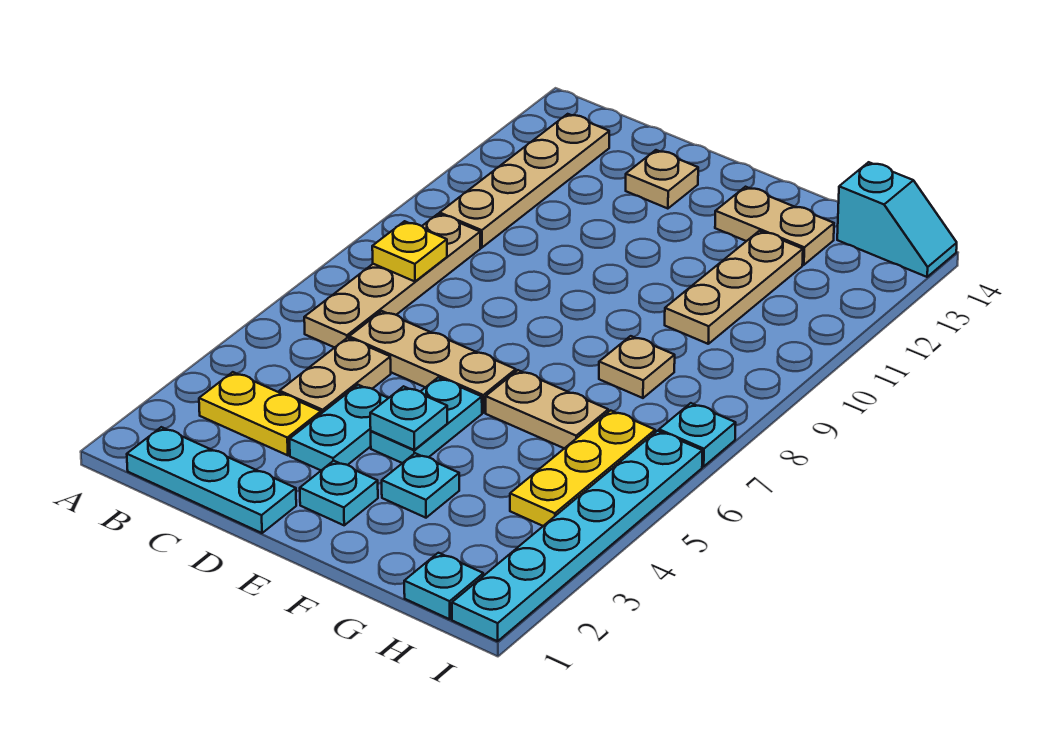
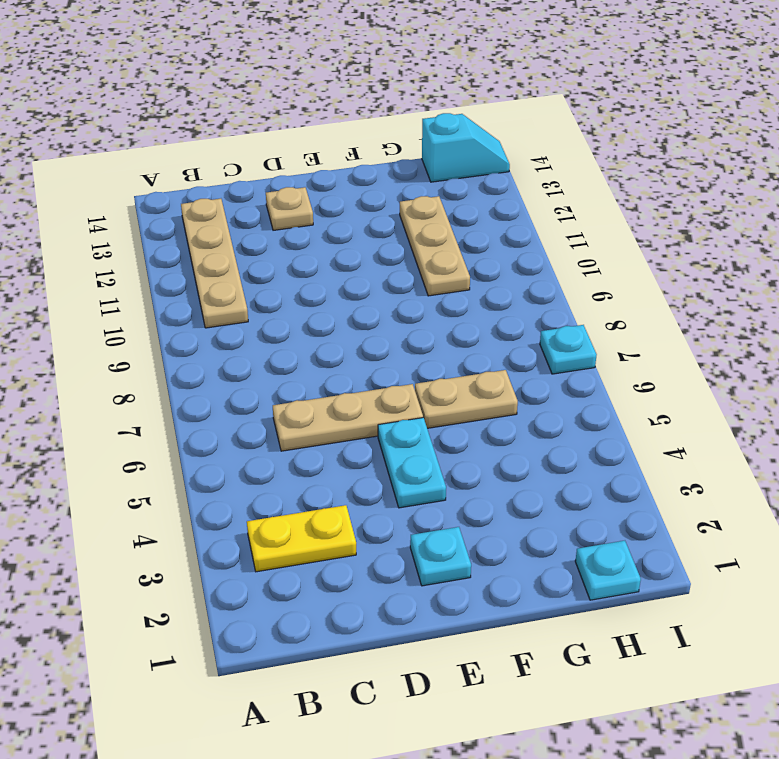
none -> cyan plate B1:D1 level 1
none -> tan plate B6:B9 level 1
none -> tan plate C4:C5 level 1

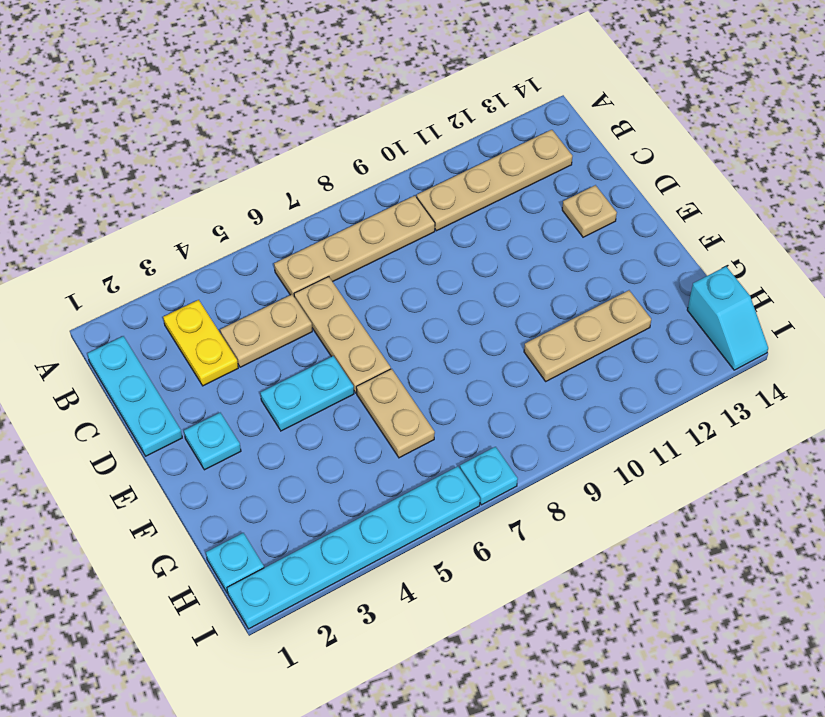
none -> cyan plate D3:D4 level 1
none -> cyan plate F3 level 1
none -> tan plate F13:G13 level 1

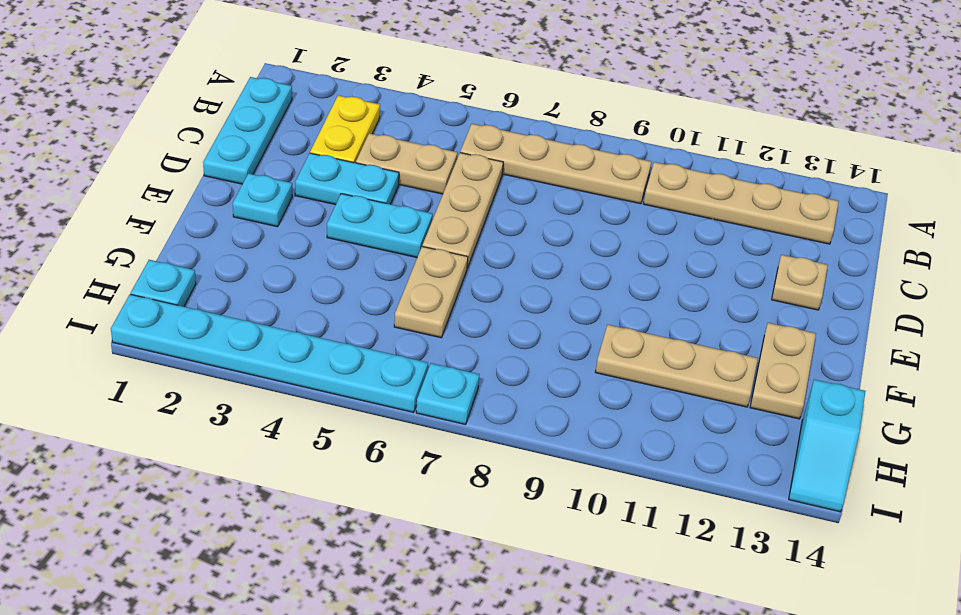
none -> cyan plate F3 level 1
none -> tan plate G8 level 1
none -> yellow plate H4:H6 level 1

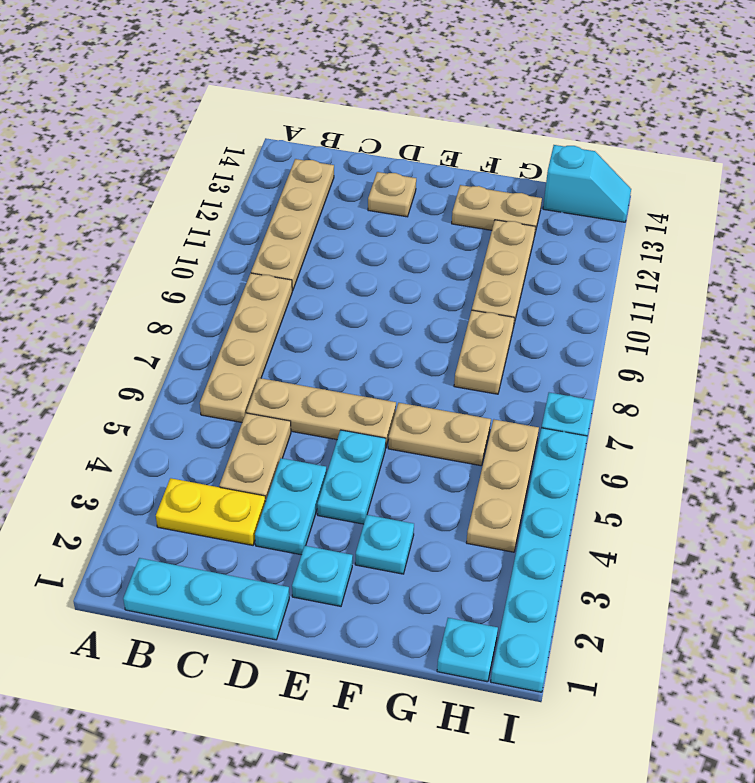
tan plate G8:G9 level 1 -> tan plate G8 level 1
tan plate H4:H6 level 1 -> yellow plate H4:H6 level 1
none -> yellow plate B8 level 2
none -> cyan plate E4 level 2

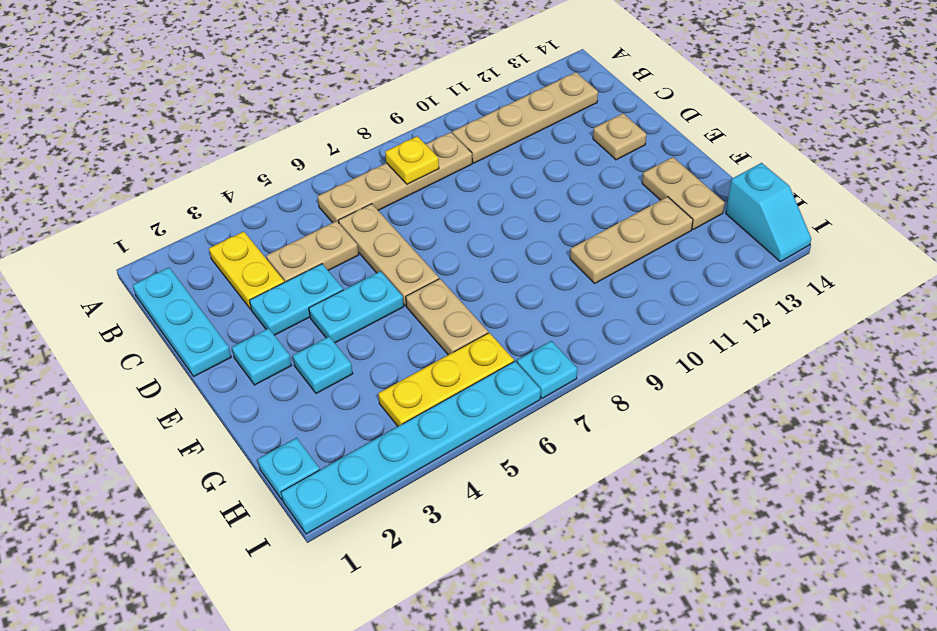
none -> tan plate G8 level 1
none -> cyan plate E4 level 2

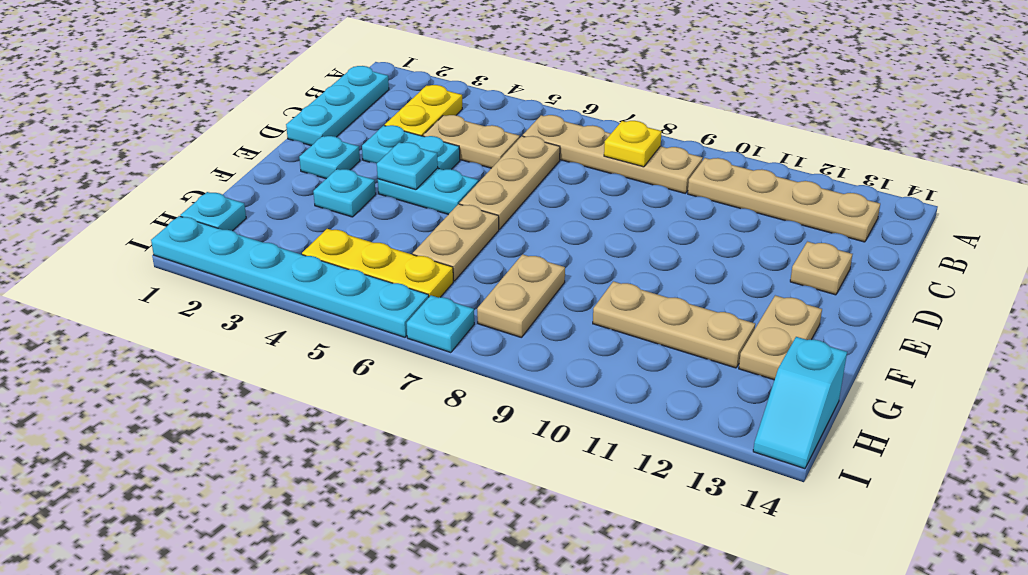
tan plate G8:H8 level 1 -> tan plate G8 level 1

